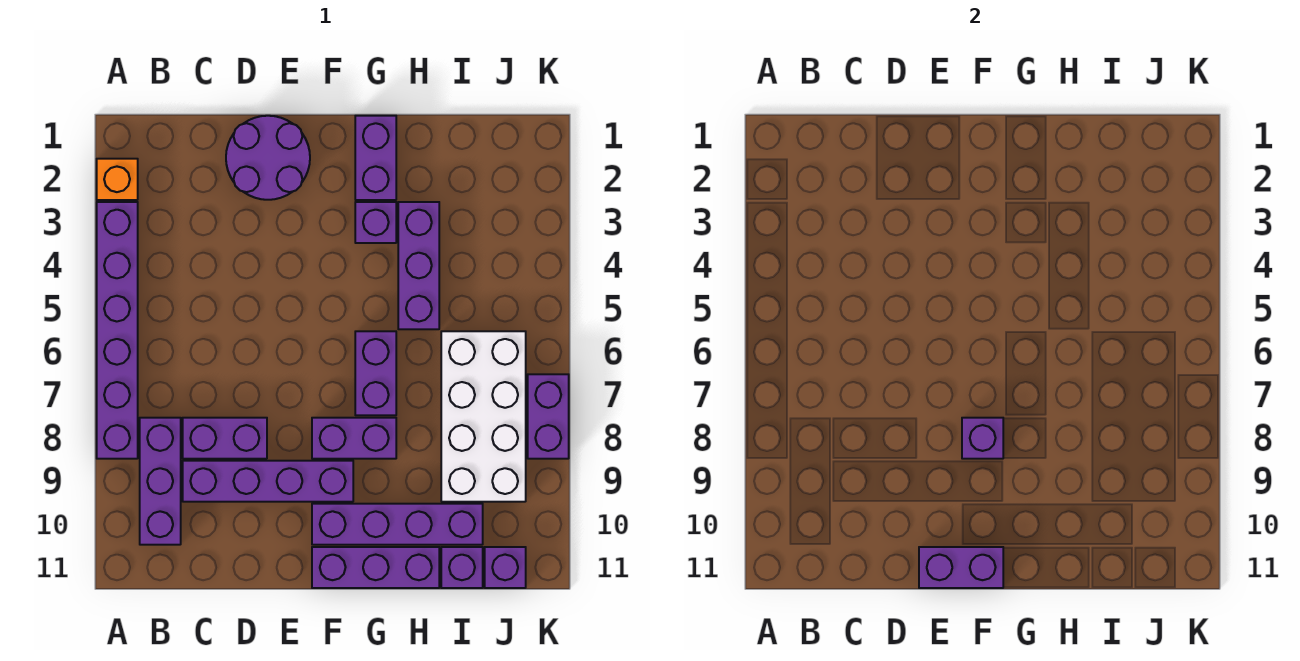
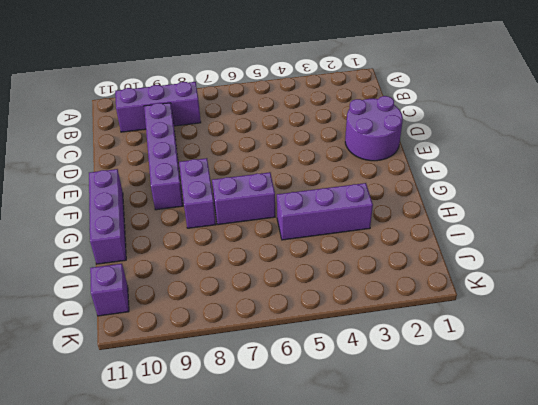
none -> orange brick A2 level 1
none -> purple brick A3:A8 level 1
none -> purple brick C8:D8 level 1

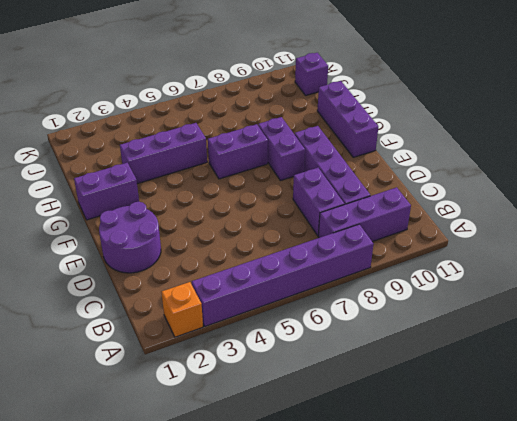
none -> purple brick F10:I10 level 1
none -> purple brick G3 level 1
none -> white brick I6:J9 level 1

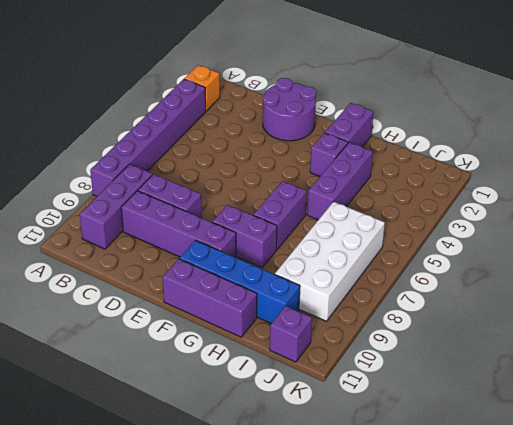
blue brick F10:I10 level 1 -> purple brick F10:I10 level 1
none -> purple brick I11 level 1
none -> purple brick K7:K8 level 1
none -> purple brick E11:F11 level 2

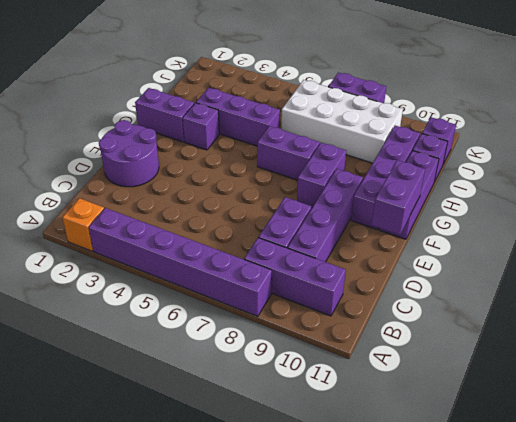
none -> purple brick F8 level 2

